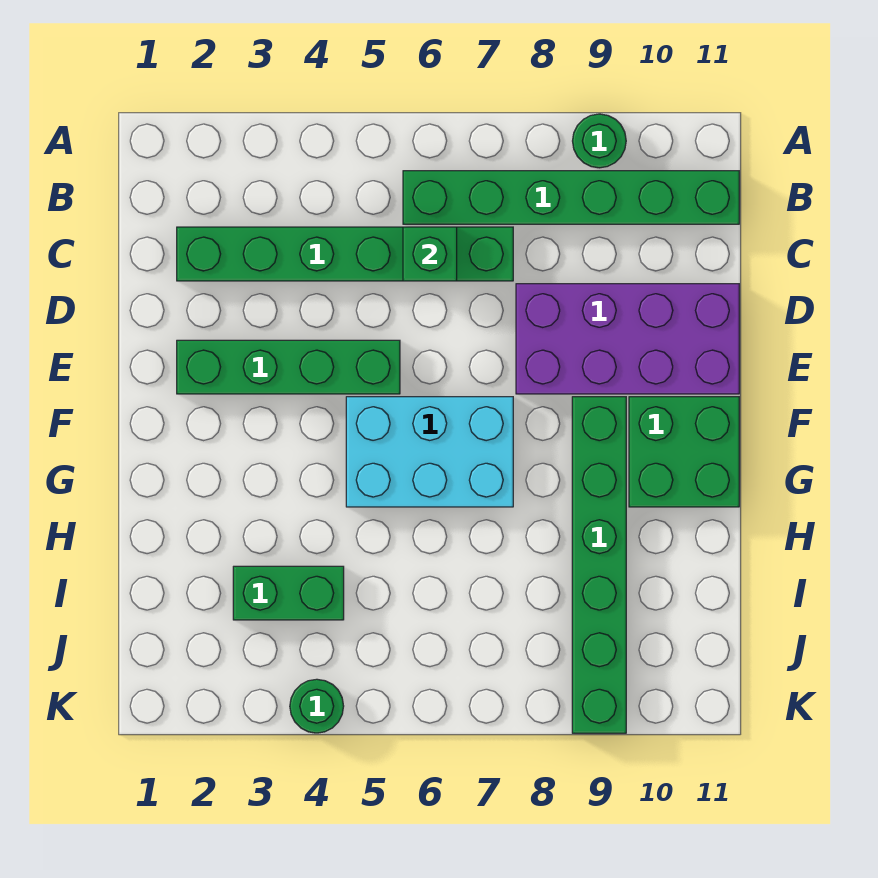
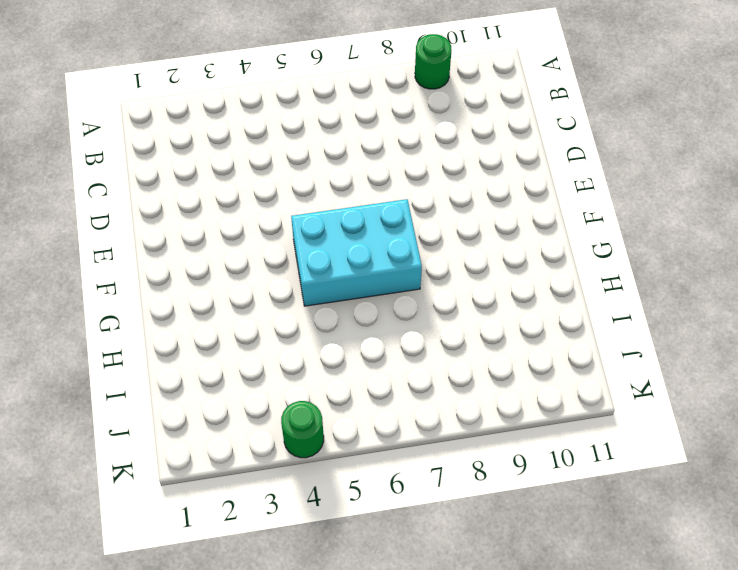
none -> green brick B6:B11 level 1
none -> green brick C2:C7 level 1

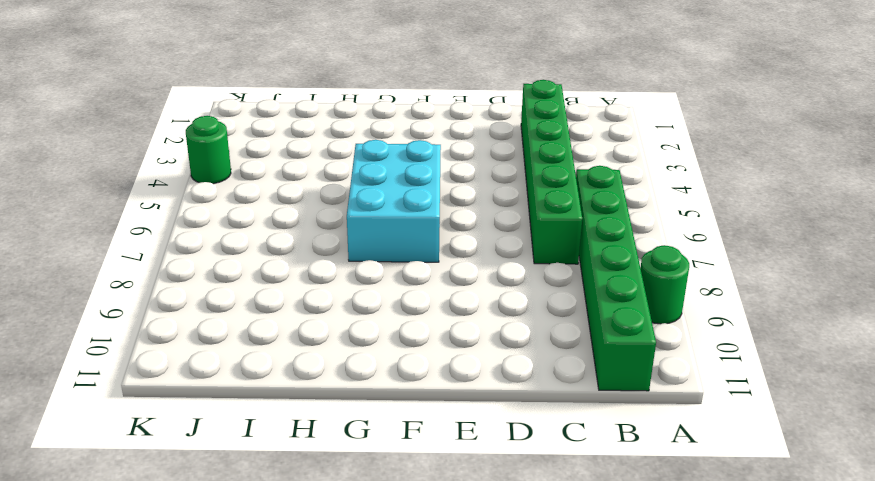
none -> purple brick D8:E11 level 1
none -> green brick E2:E5 level 1

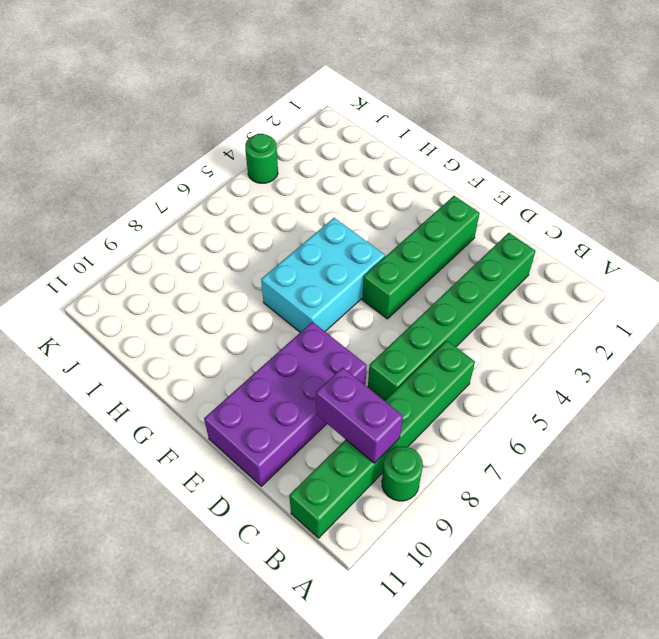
purple brick B9:C9 level 2 -> none
none -> green brick F9:K9 level 1
none -> green brick F10:G11 level 1

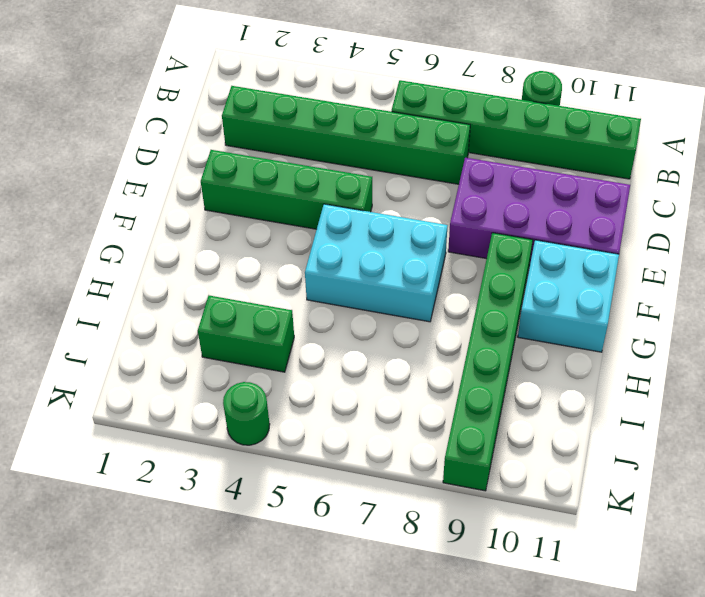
cyan brick F10:G11 level 1 -> green brick F10:G11 level 1
none -> green brick C6 level 2

